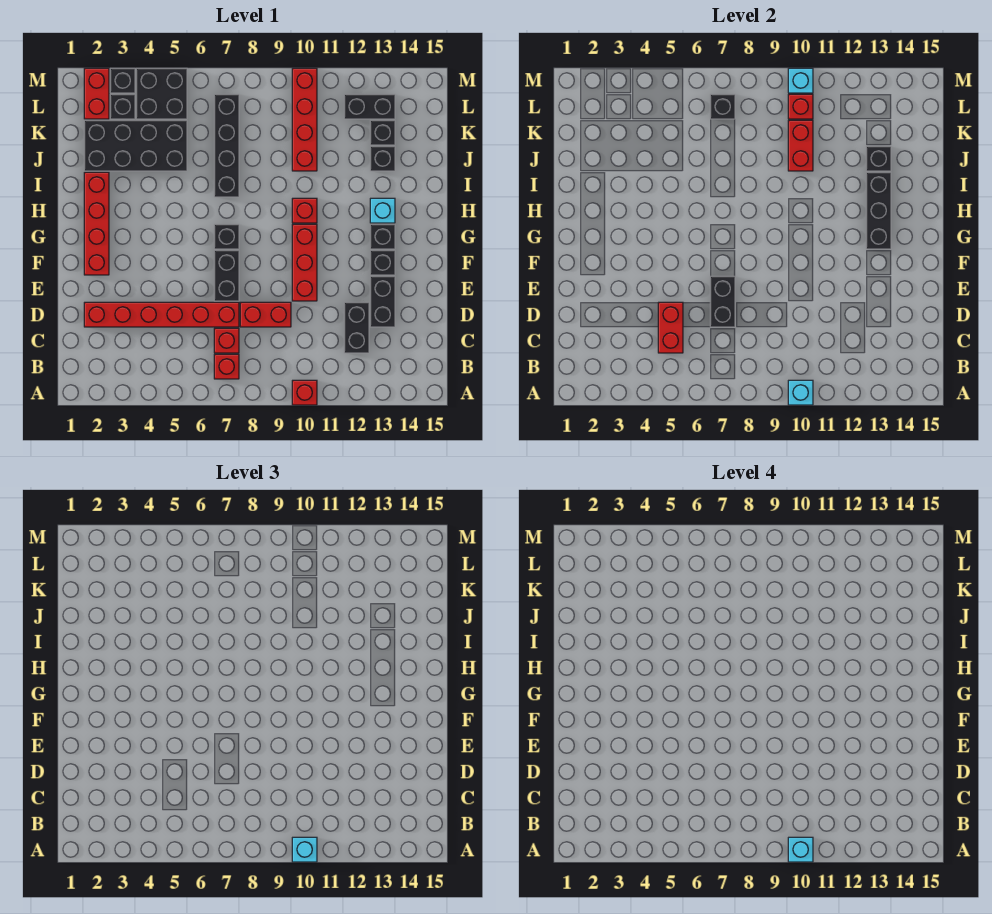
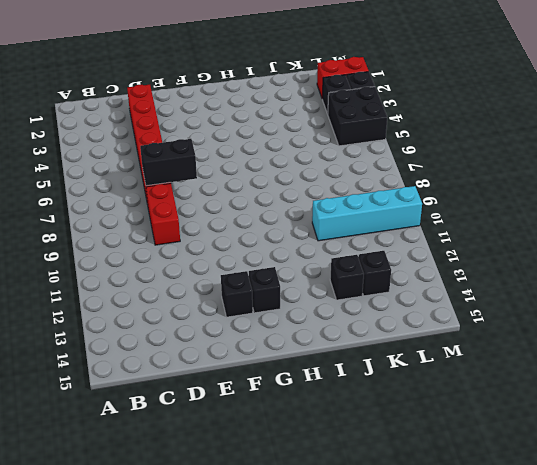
cyan brick J10:M10 level 1 -> red brick J10:M10 level 1
none -> red brick A10 level 1
none -> red brick B7 level 1
none -> red brick C7 level 1
none -> black brick C12:D12 level 1

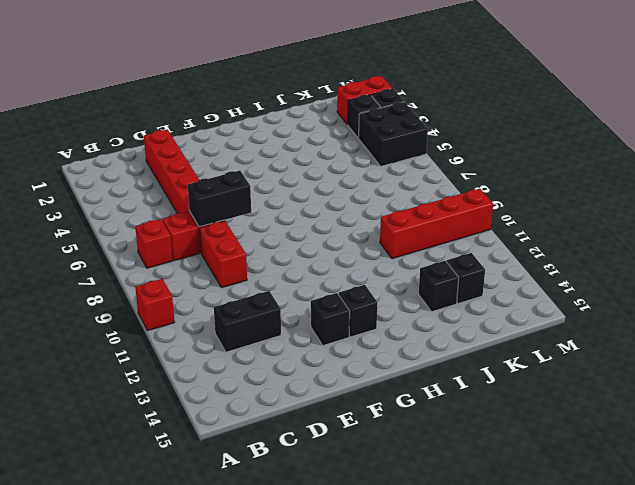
none -> black brick D13:E13 level 1
none -> black brick E7:F7 level 1
none -> red brick E10:G10 level 1
none -> red brick F2:I2 level 1

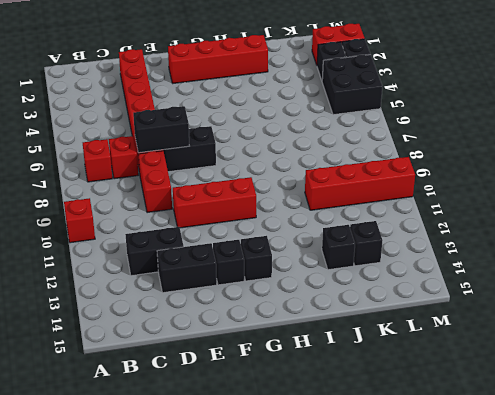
none -> black brick G7 level 1
none -> red brick H10 level 1
none -> cyan brick H13 level 1
none -> black brick I7:L7 level 1

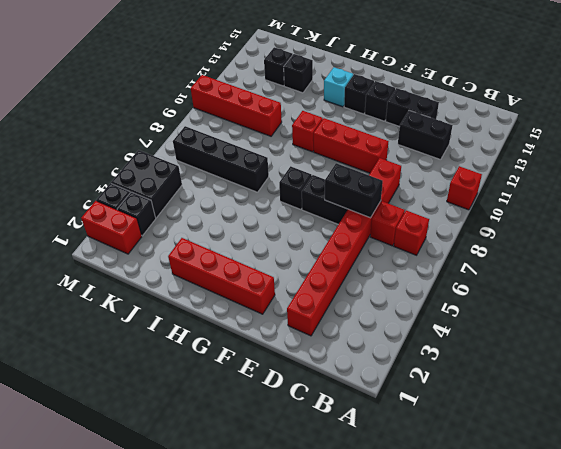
none -> black brick J2:K5 level 1
none -> black brick L12:L13 level 1
none -> cyan brick A10 level 2
none -> red brick C5:D5 level 2

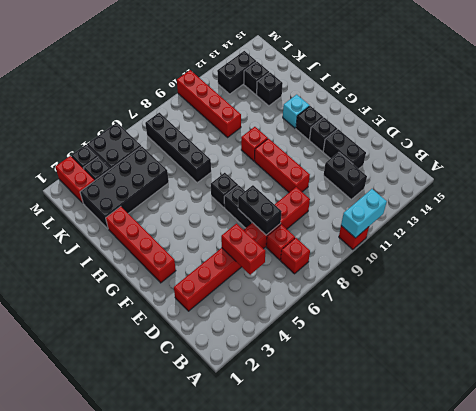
cyan brick A10:A11 level 2 -> cyan brick A10 level 2
none -> black brick G13:I13 level 2
none -> red brick J10:K10 level 2
none -> black brick J13 level 2
none -> black brick L7 level 2

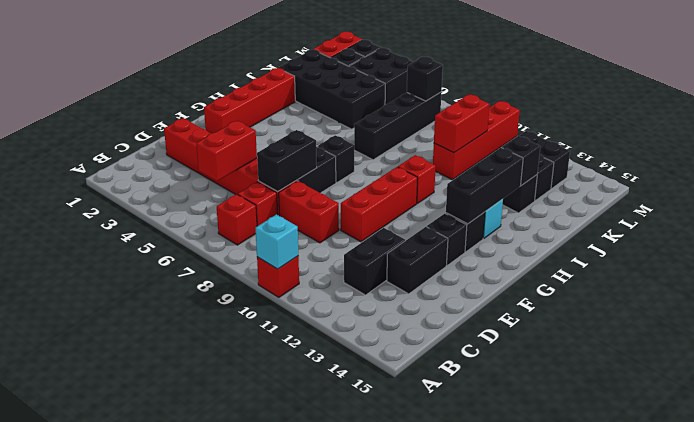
none -> red brick L10 level 2
none -> cyan brick M10 level 2
none -> cyan brick A10 level 3
none -> cyan brick A10 level 4

